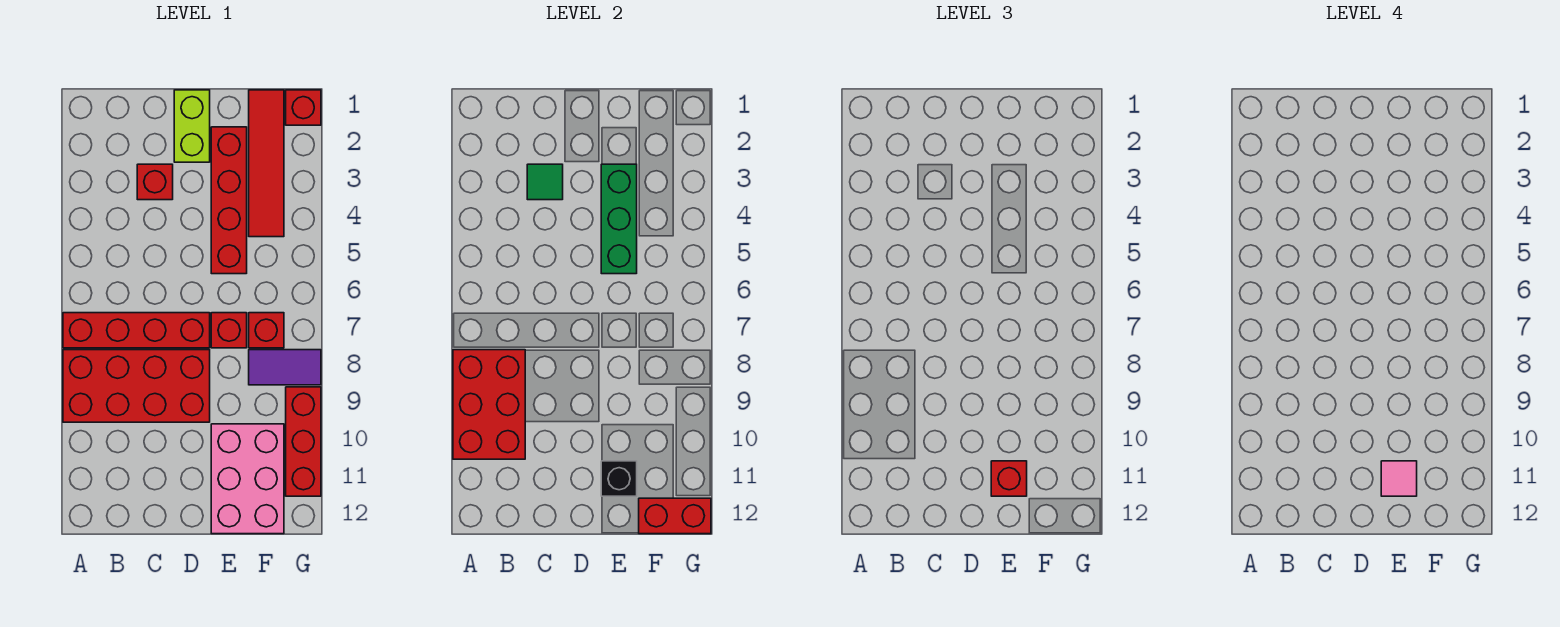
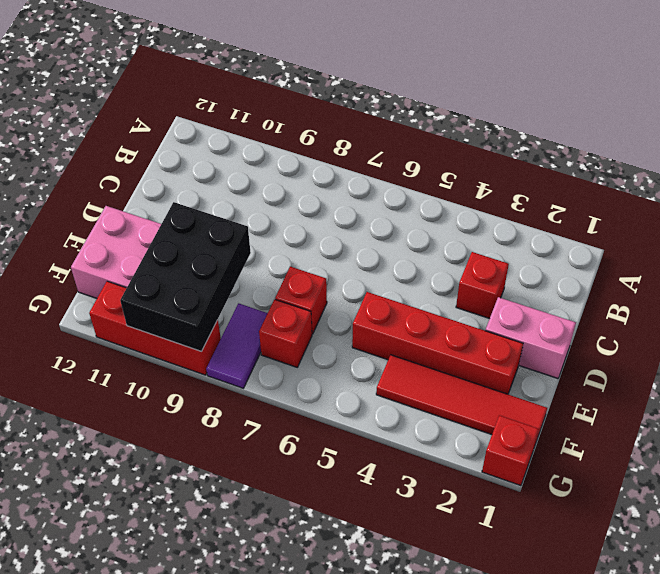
pink brick D1:D2 level 1 -> lime brick D1:D2 level 1
black brick E9:G10 level 2 -> none
none -> red brick A7:D7 level 1
none -> red brick A8:D9 level 1
none -> red brick A8:B10 level 2

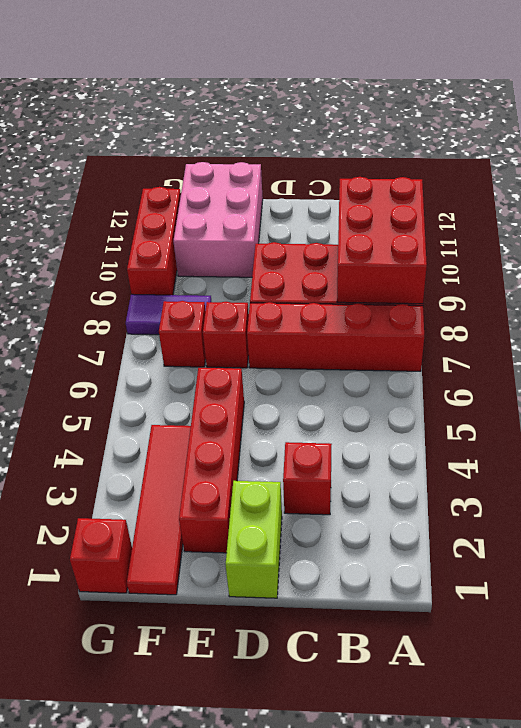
none -> green tile C3 level 2
none -> green brick E3:E5 level 2
none -> black brick E11 level 2

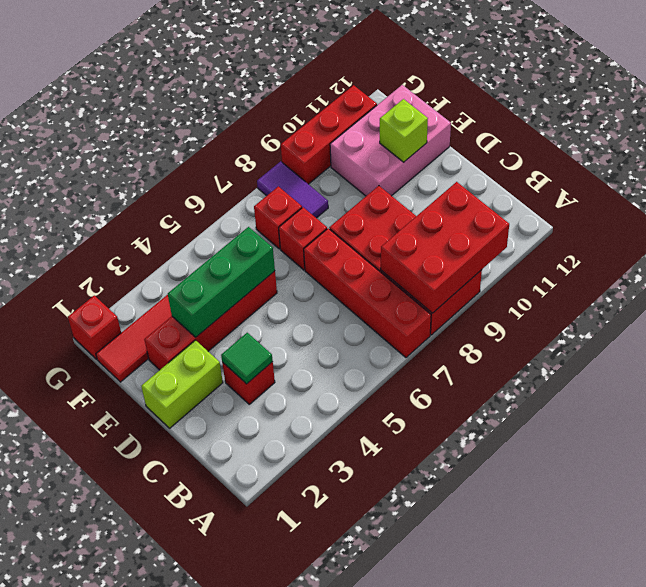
lime brick E11 level 2 -> black brick E11 level 2
none -> red brick F12:G12 level 2
none -> red brick E11 level 3
none -> pink tile E11 level 4

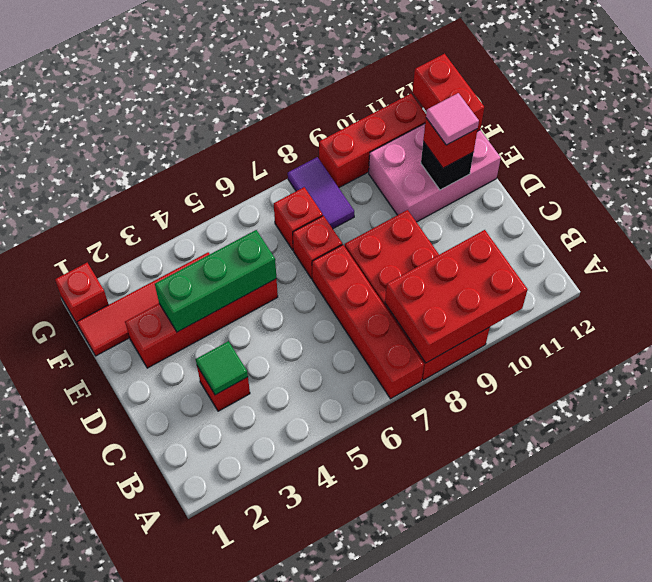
none -> lime brick D1:D2 level 1

